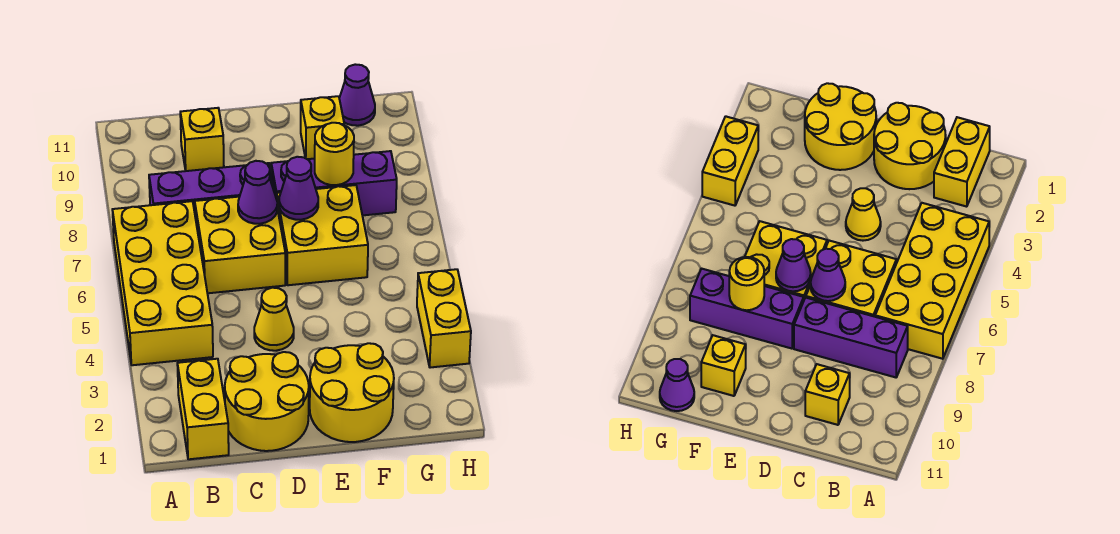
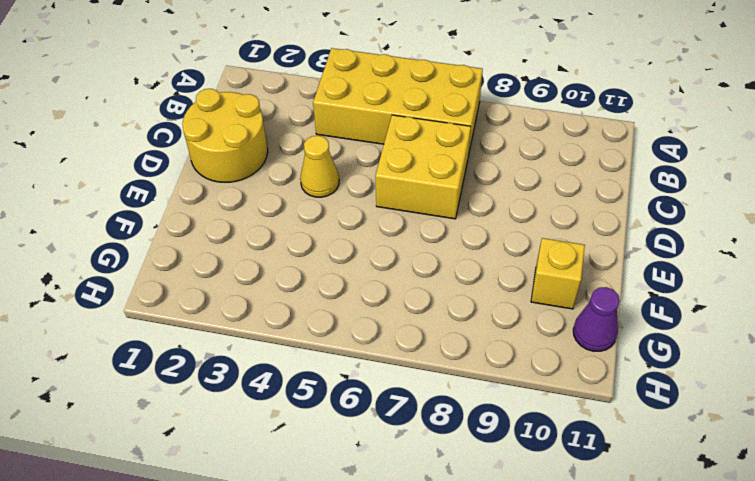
none -> yellow brick B1:B2 level 1
none -> purple brick B8:D8 level 1
none -> yellow brick C10 level 1

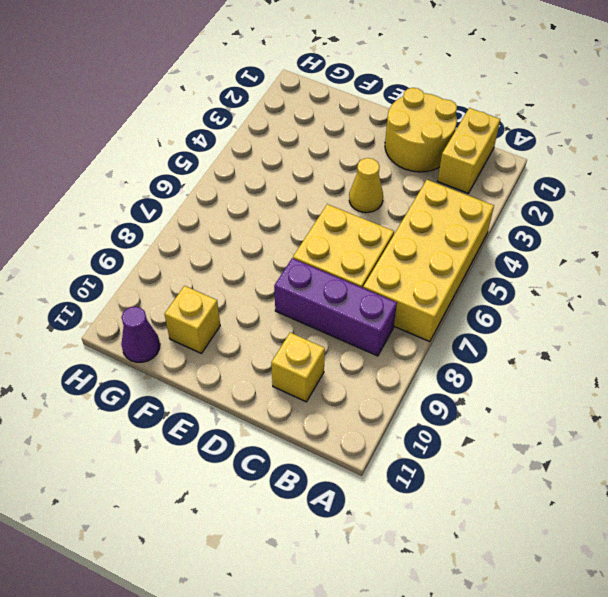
none -> yellow round brick E1:F2 level 1
none -> yellow brick E6:F7 level 1
none -> purple brick E8:G8 level 1

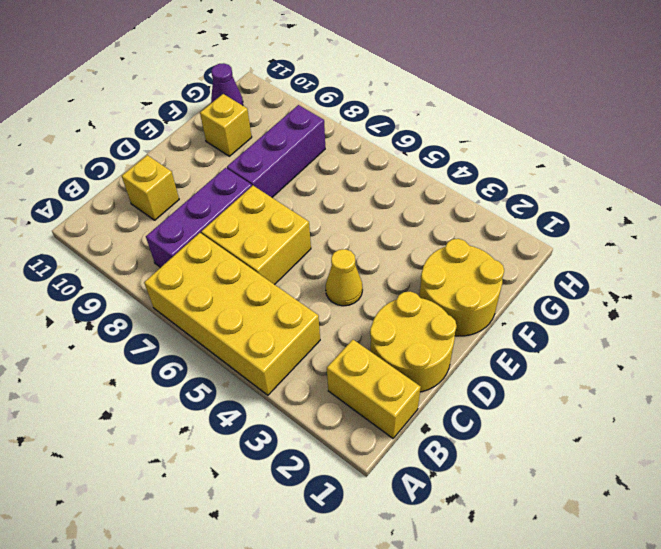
none -> yellow brick E6:F7 level 1
none -> yellow brick H3:H4 level 1
none -> purple cone D7 level 2

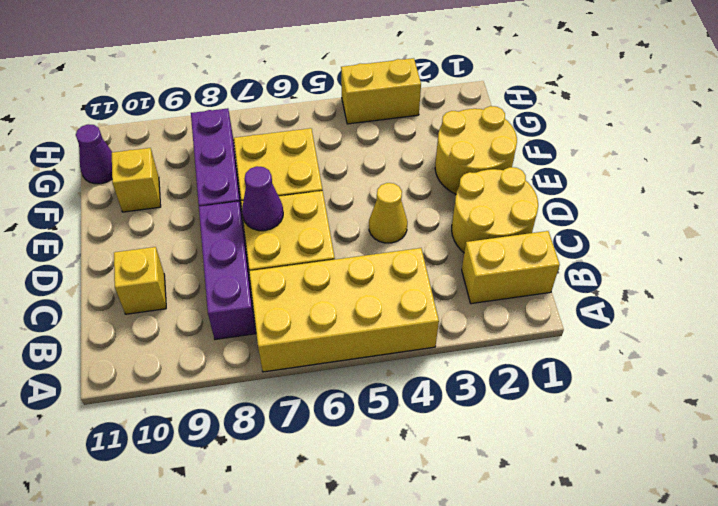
none -> purple cone E7 level 2
none -> yellow round brick F8 level 2

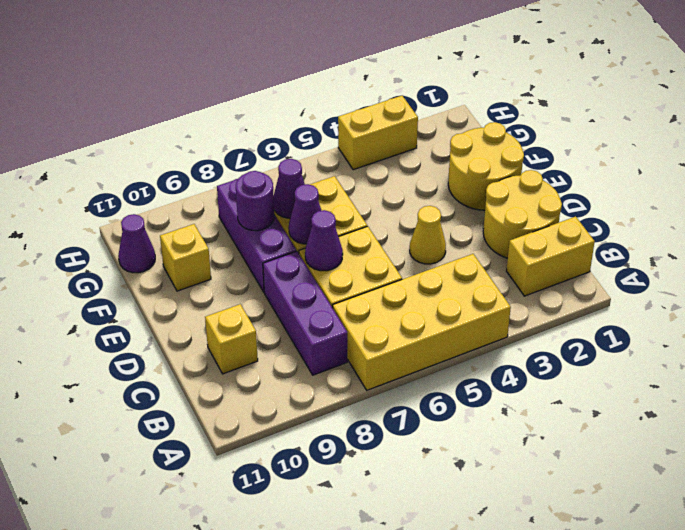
purple cone F7 level 2 -> none
purple round brick F8 level 2 -> yellow round brick F8 level 2

